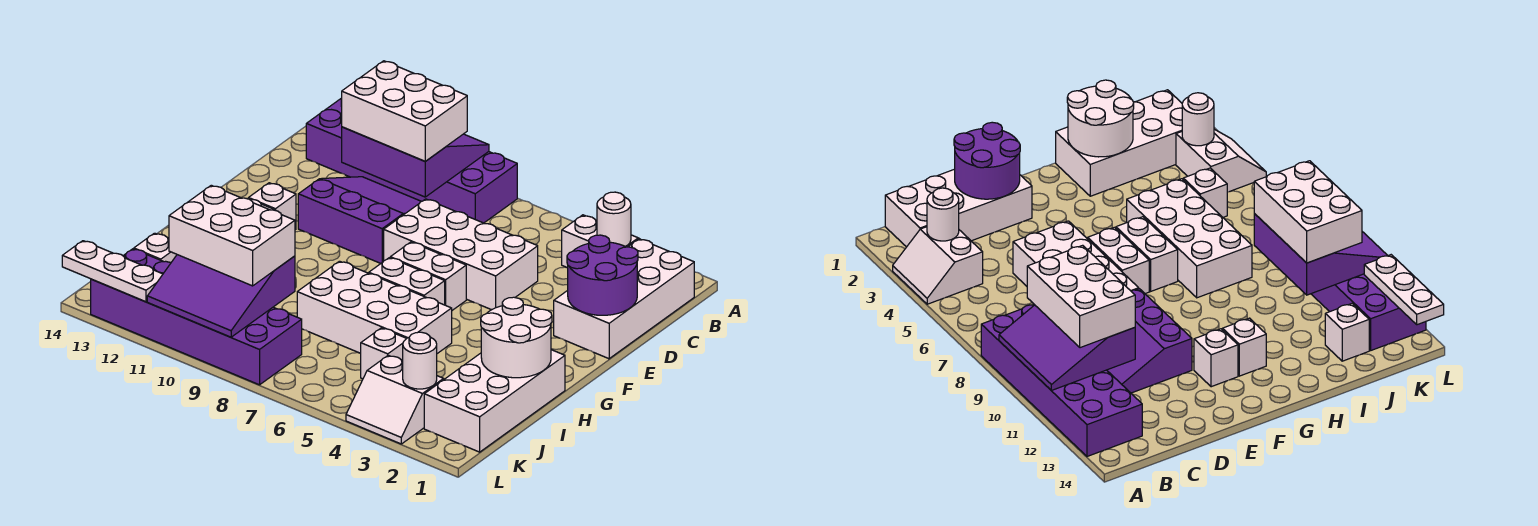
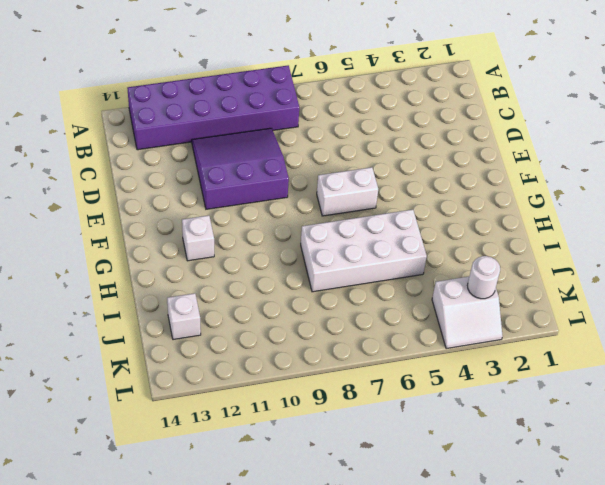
none -> white slope A3:B4 level 1 top B
none -> white brick B1:E2 level 1
none -> white brick D5:E8 level 1

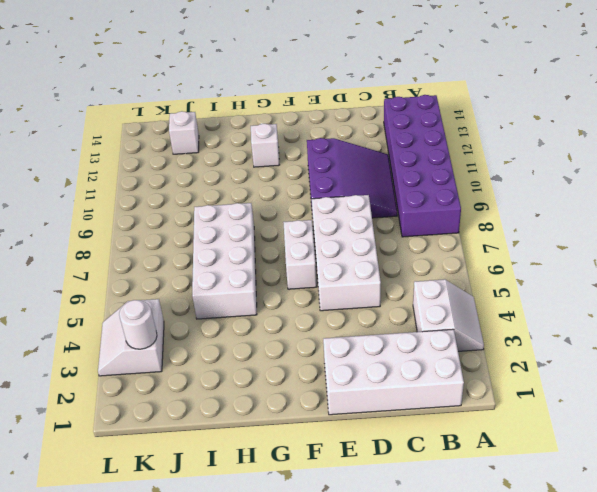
none -> white brick F12 level 1
none -> white brick G6:G7 level 1
none -> white brick H1:K2 level 1

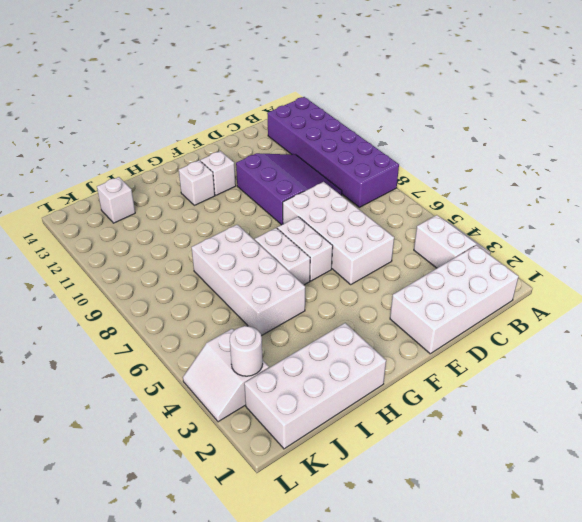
none -> white brick J5 level 1
none -> purple brick K8:L13 level 1
none -> purple slope A9:C11 level 2 top C

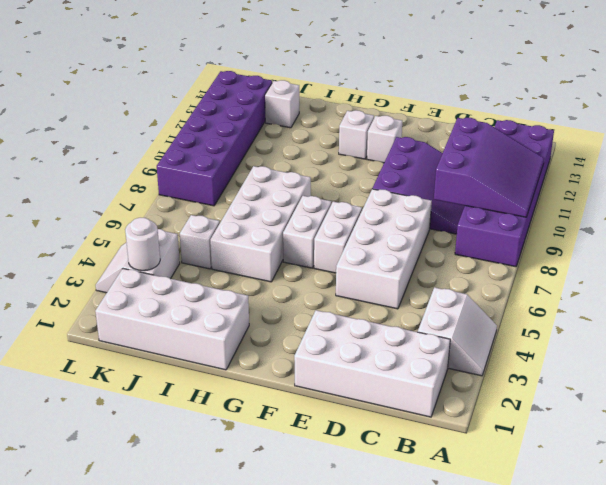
none -> white round brick B3 level 2
none -> purple round brick D1:E2 level 2
none -> white round brick H1:I2 level 2

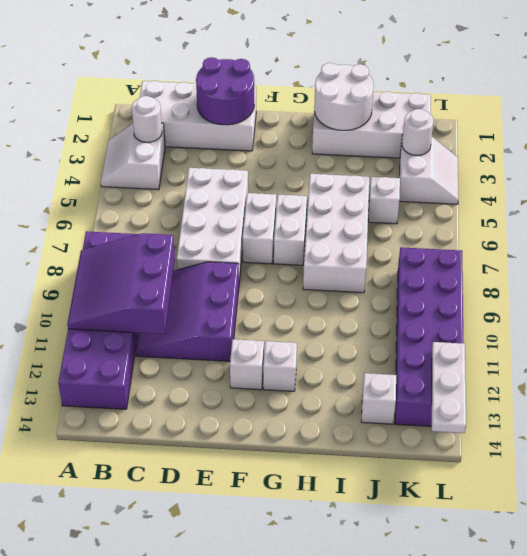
none -> purple slope J9:L11 level 2 top J
none -> white brick B9:C11 level 3
none -> white brick J9:K11 level 3

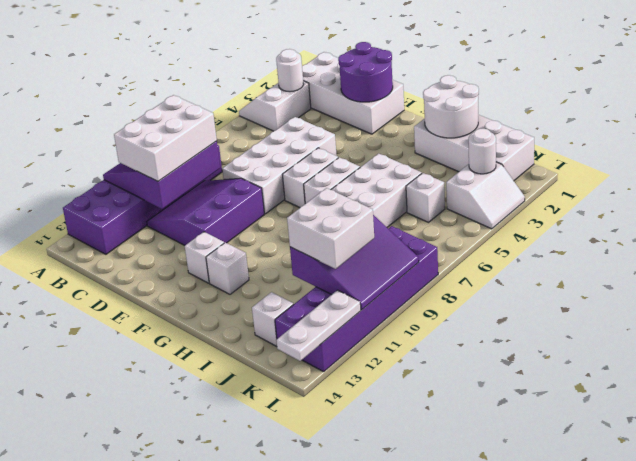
white brick J10:K11 level 3 -> white brick J9:K11 level 3

